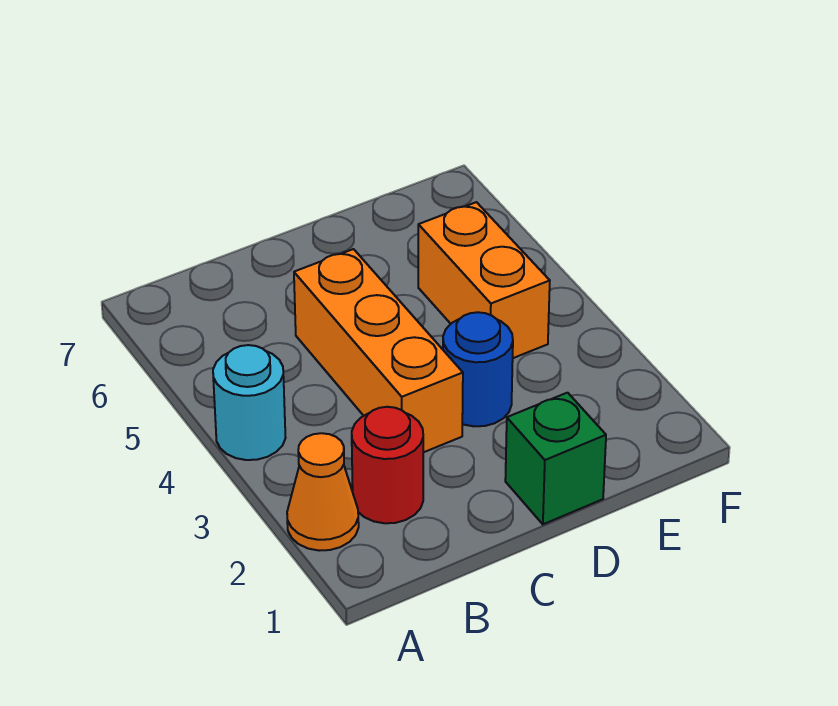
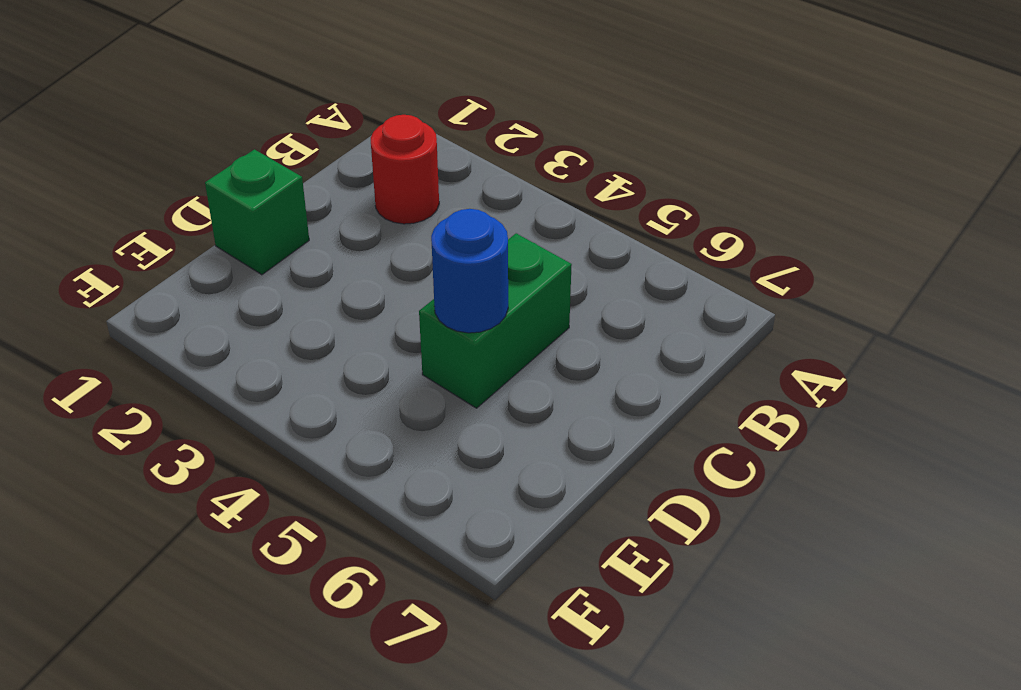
green brick C5:D5 level 1 -> orange brick C3:C5 level 1
blue round brick D5 level 2 -> blue round brick D3 level 1
none -> orange cone A2 level 1
none -> cyan round brick A4 level 1

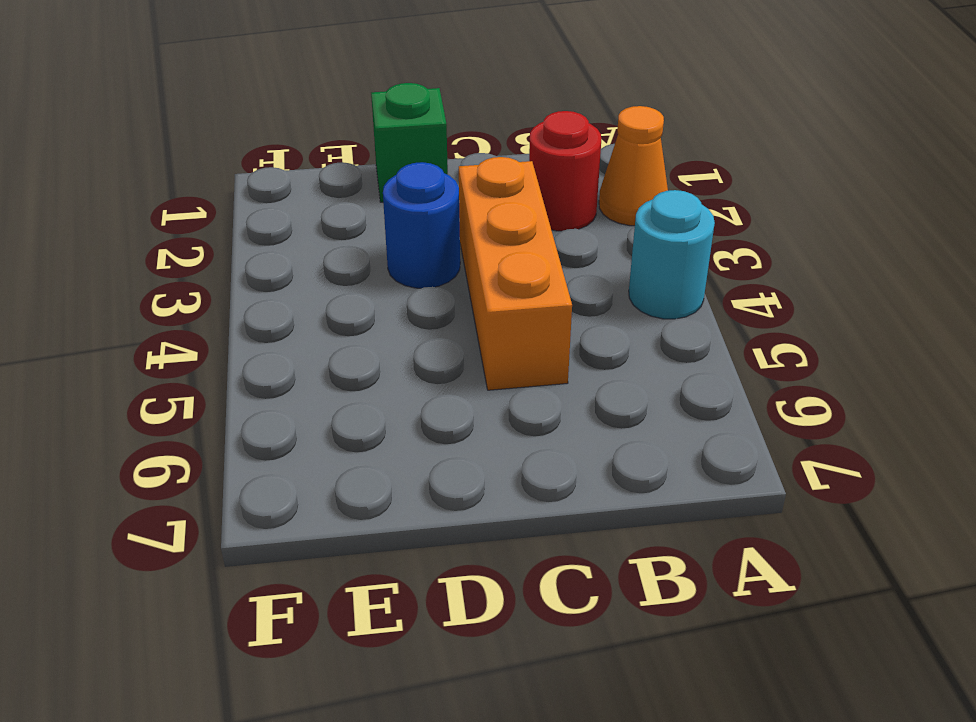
none -> orange brick E4:E5 level 1

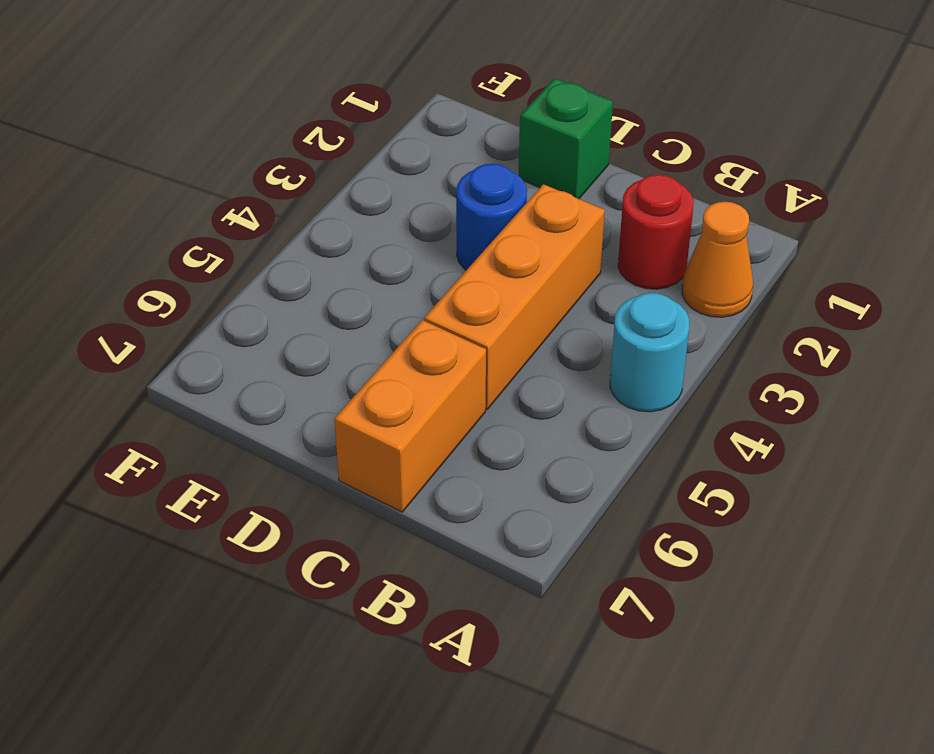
orange brick C6:C7 level 1 -> orange brick E4:E5 level 1

